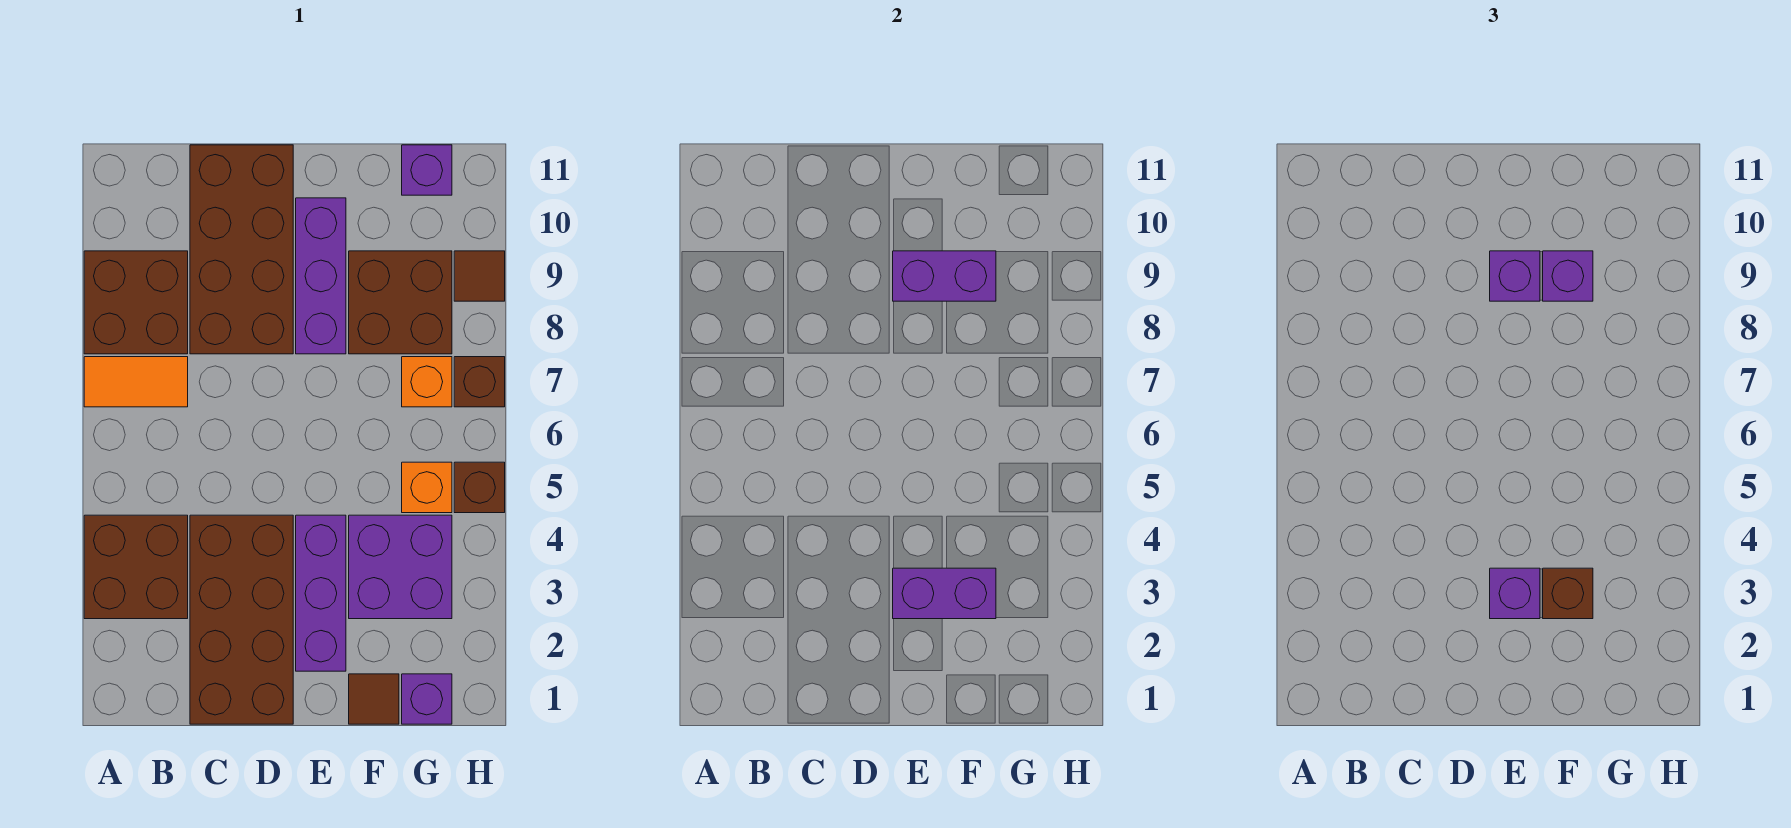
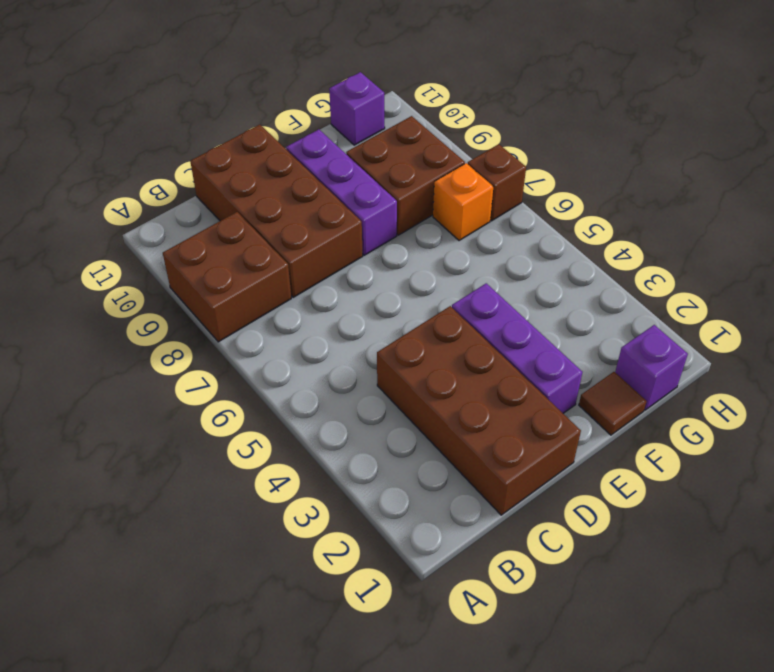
none -> brown brick A3:B4 level 1
none -> orange tile A7:B7 level 1
none -> purple brick F3:G4 level 1

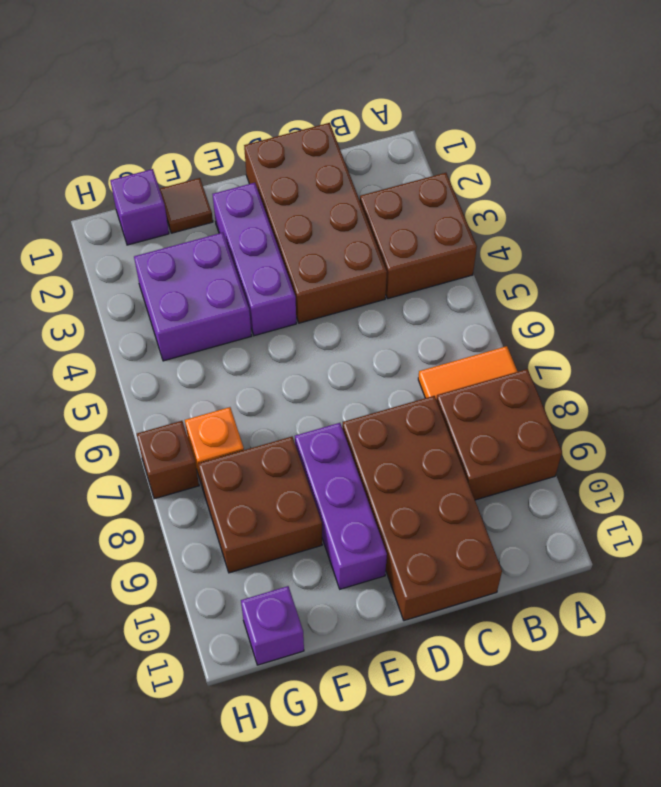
none -> orange brick G5 level 1
none -> brown brick H5 level 1
none -> brown tile H9 level 1

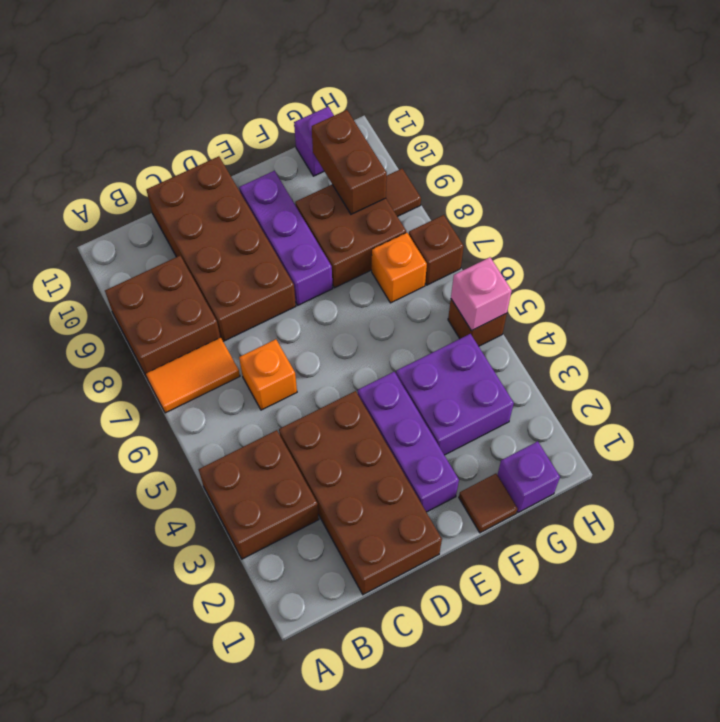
orange brick C6 level 1 -> orange brick G5 level 1
brown brick G9:G10 level 2 -> none
pink brick H5 level 2 -> none
none -> purple brick E3:F3 level 2
none -> purple brick E9:F9 level 2
none -> purple brick E3 level 3

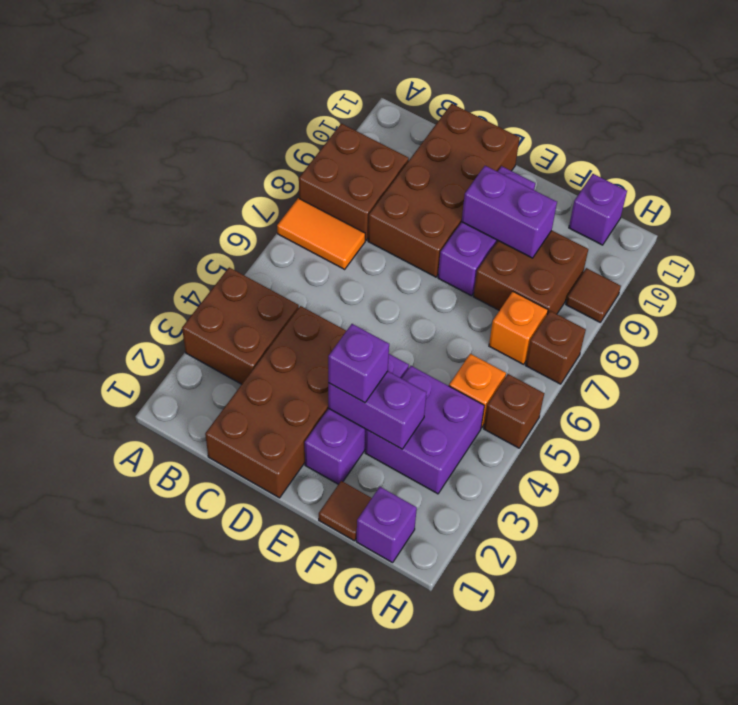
none -> purple brick E9 level 3
none -> brown brick F3 level 3
none -> purple brick F9 level 3

